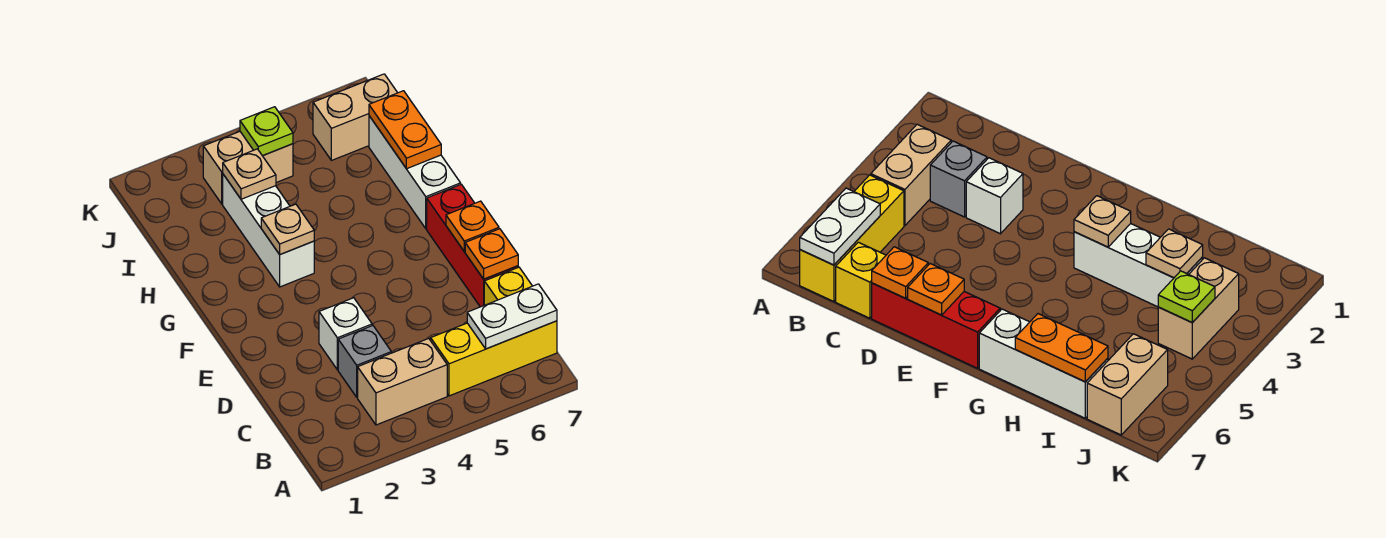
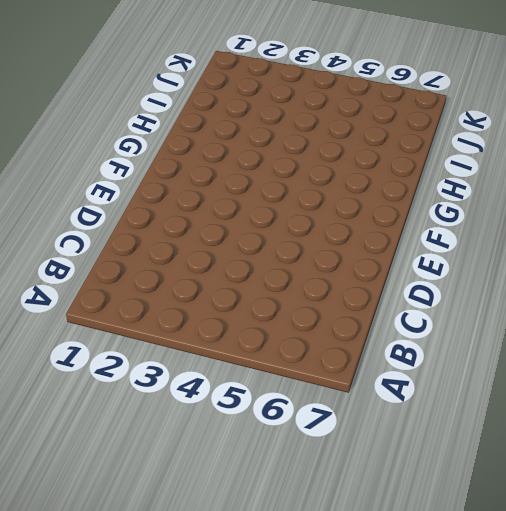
none -> tan brick B3:B4 level 1
none -> yellow brick B5:B7 level 1
none -> grey brick C3 level 1

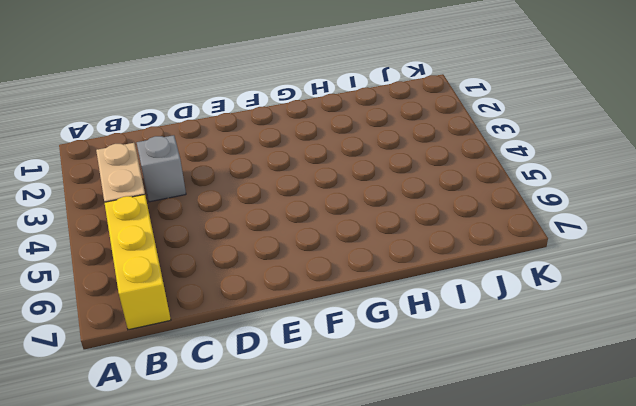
none -> yellow brick C7 level 1
none -> white brick D3 level 1
none -> red brick D7:F7 level 1

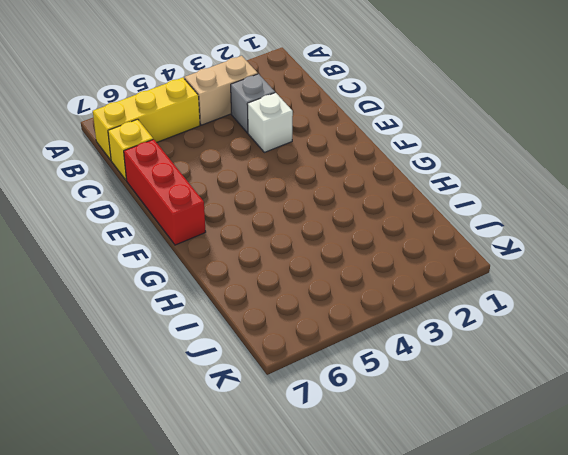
none -> white brick G3:I3 level 1
none -> white brick G7:I7 level 1
none -> tan brick J3:J4 level 1

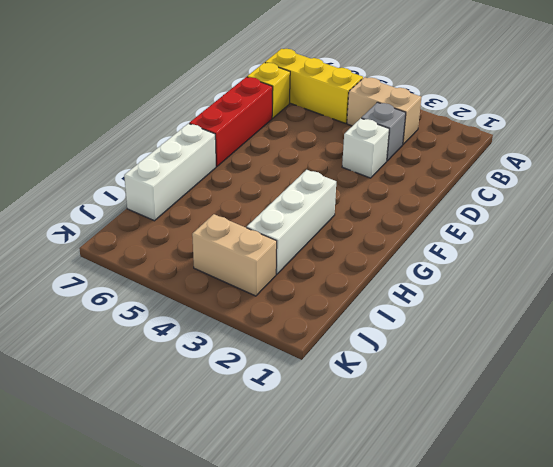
none -> tan brick J6:J7 level 1
none -> white plate B6:B7 level 2
none -> orange plate D7 level 2

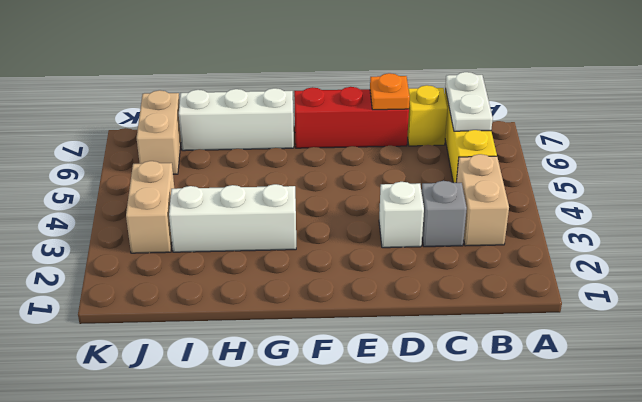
none -> orange plate E7 level 2
none -> tan plate G3 level 2
none -> orange plate H7:I7 level 2

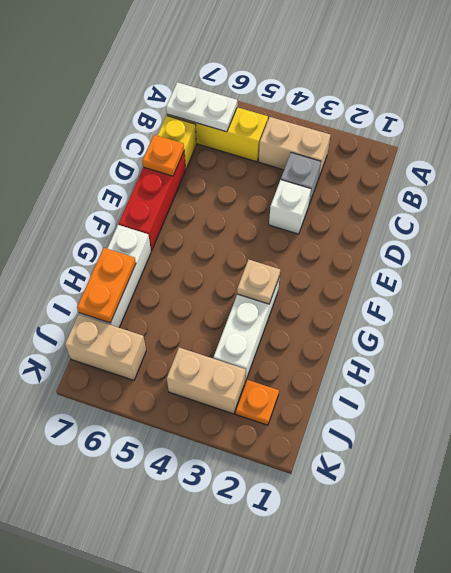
orange plate J2 level 1 -> orange plate E7 level 2
none -> tan plate I3 level 2
none -> lime plate J4 level 2

